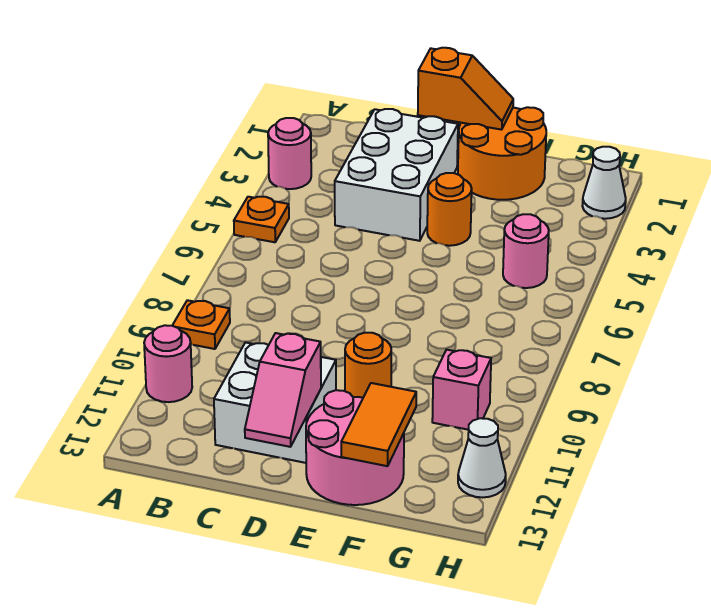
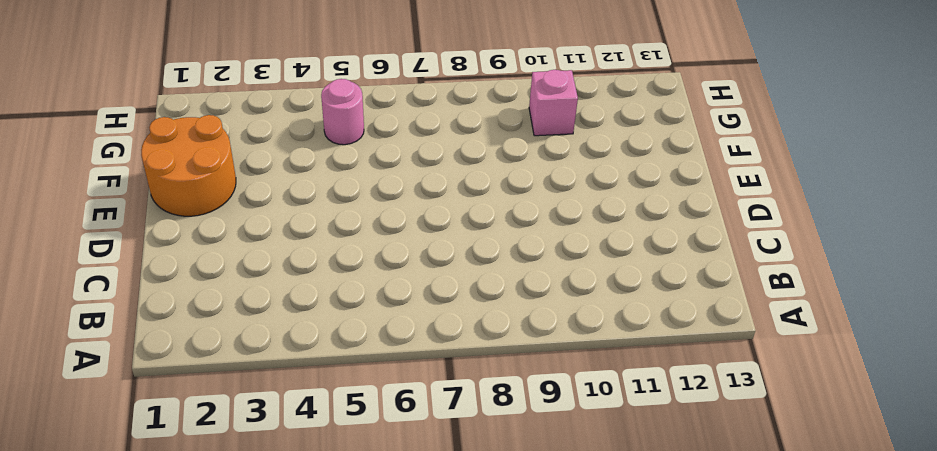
none -> pink round brick A3 level 1
none -> orange plate A5 level 1
none -> orange plate A9 level 1

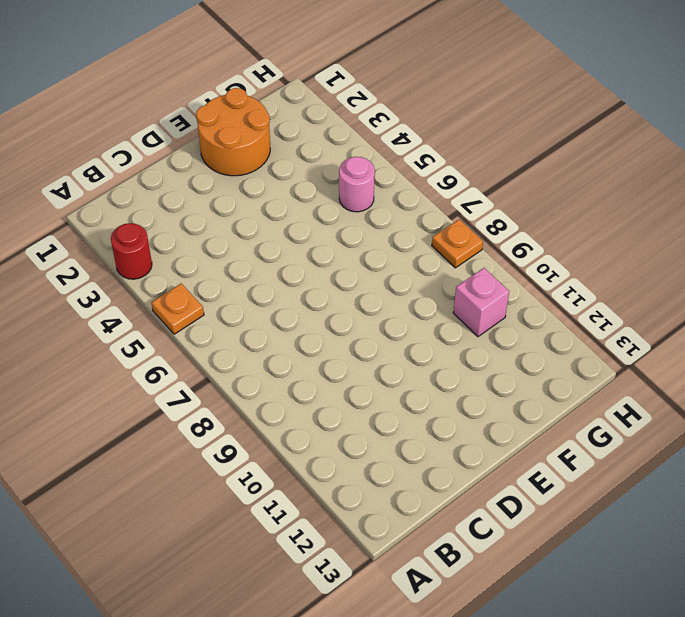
red round brick A3 level 1 -> pink round brick A3 level 1
orange plate H8 level 1 -> orange plate A9 level 1
none -> pink round brick A11 level 1
none -> white brick C2:D4 level 1
none -> white brick C11:D12 level 1

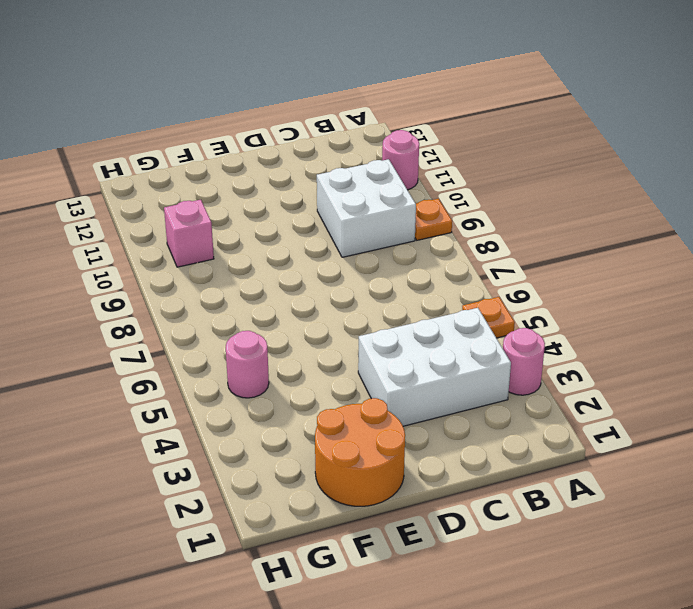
white brick B3:D4 level 1 -> white brick C2:D4 level 1
white brick B9:C10 level 1 -> white brick C11:D12 level 1
none -> orange round brick E4 level 1
none -> orange round brick E10 level 1
none -> pink round brick E12:F13 level 1

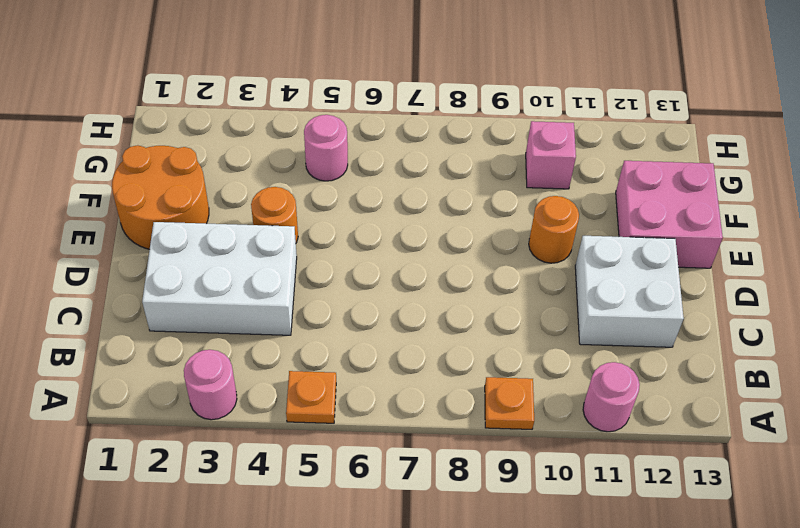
pink brick E12:F13 level 1 -> pink round brick E12:F13 level 1
none -> white cone H2 level 1
none -> white cone H12 level 1
none -> orange slope D1:E1 level 2 top D

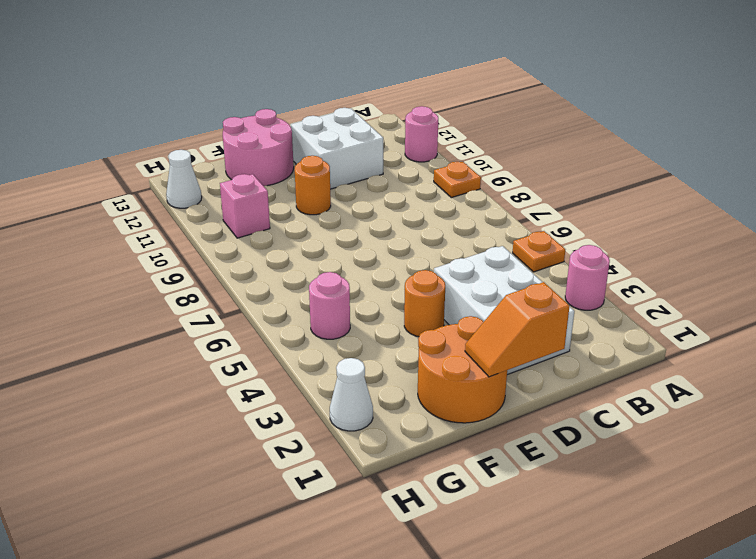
none -> pink slope D12:D13 level 2 top 12
none -> orange tile F12:F13 level 2

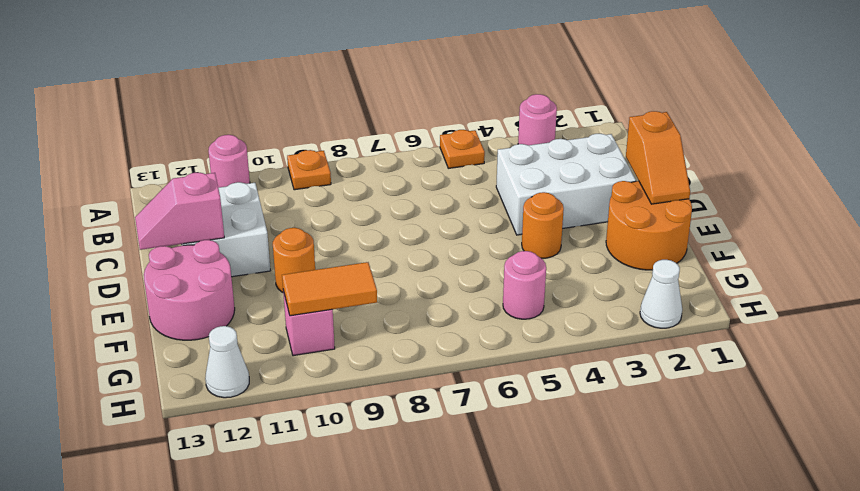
orange tile G9:G10 level 2 -> orange tile F12:F13 level 2

